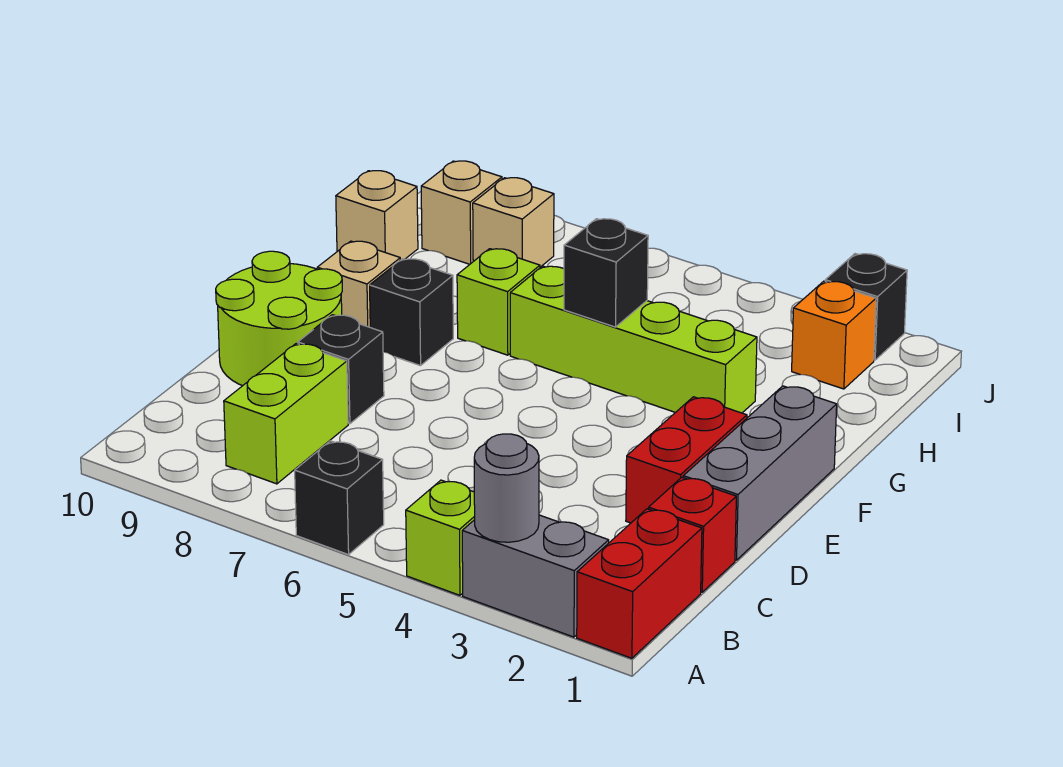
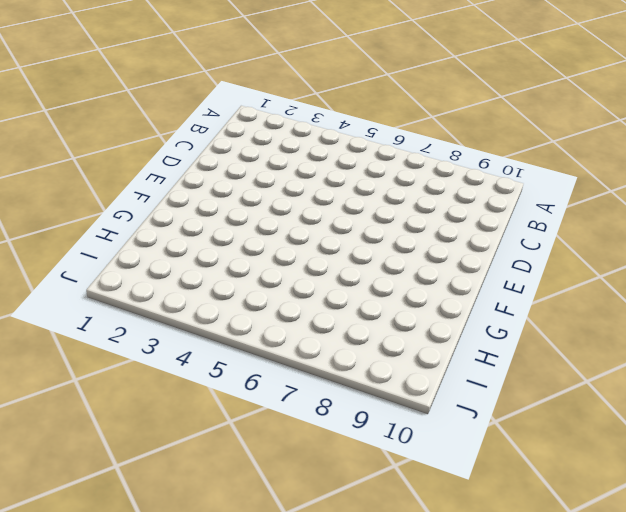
none -> red brick A1:B1 level 1
none -> grey brick A2:A3 level 1
none -> lime brick A4 level 1

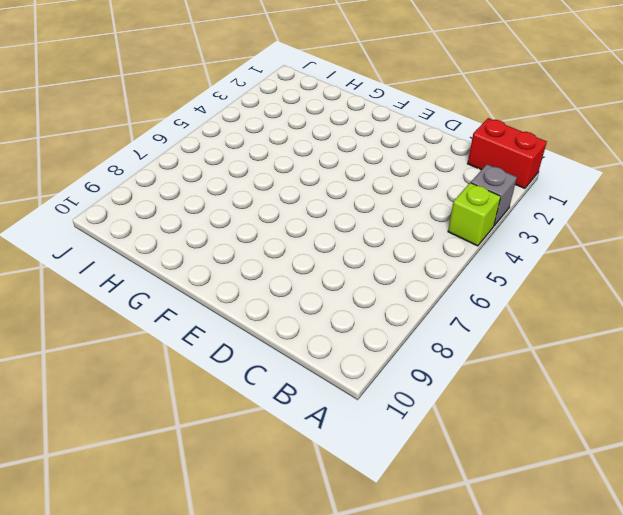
grey brick A3 level 1 -> grey brick A2:A3 level 1
none -> black brick A6 level 1
none -> lime brick B8:C8 level 1
none -> red brick C1 level 1

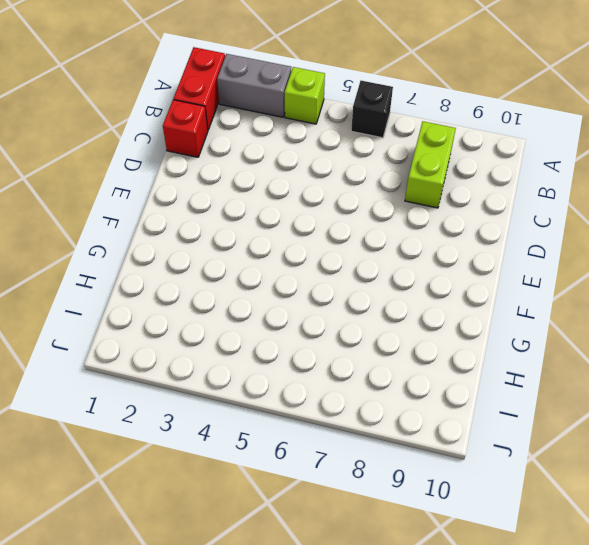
none -> grey brick D1:F1 level 1
none -> red brick D2:E2 level 1
none -> black brick D8 level 1

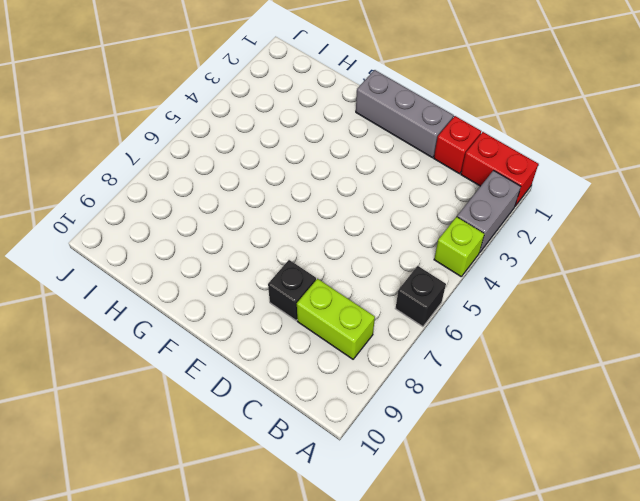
none -> red brick D2:E2 level 1
none -> lime round brick D9:E10 level 1
none -> black brick F8 level 1

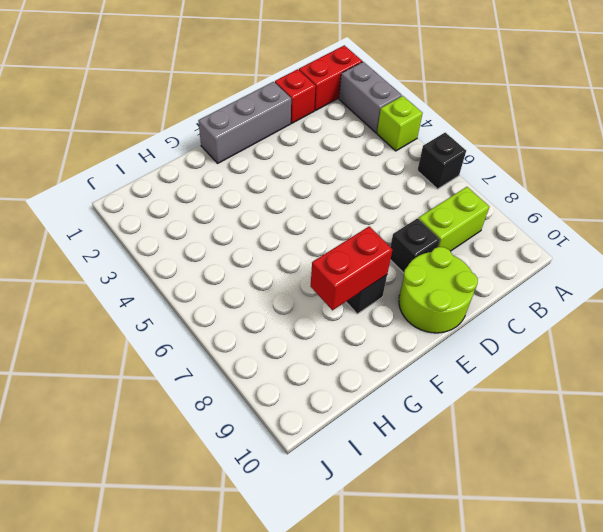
red brick F8:G8 level 2 -> red brick D2:E2 level 1
none -> tan brick F9 level 1
none -> lime brick G3:G6 level 1
none -> lime brick G7 level 1

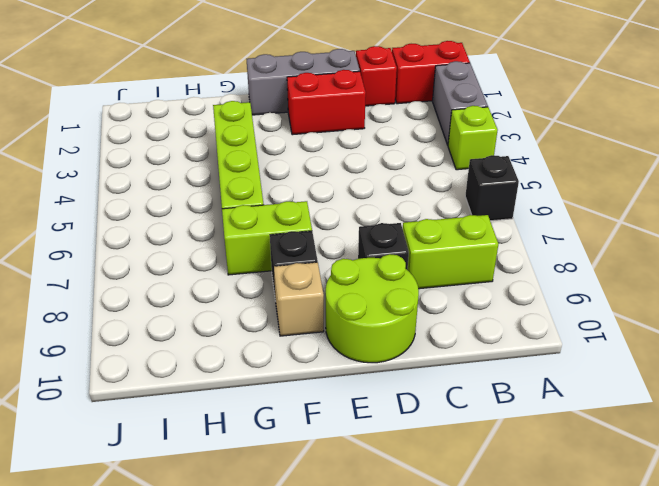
lime brick F7:G7 level 1 -> lime brick G7 level 1
none -> tan brick H10 level 1
none -> orange brick I2 level 1
none -> tan brick I8 level 1

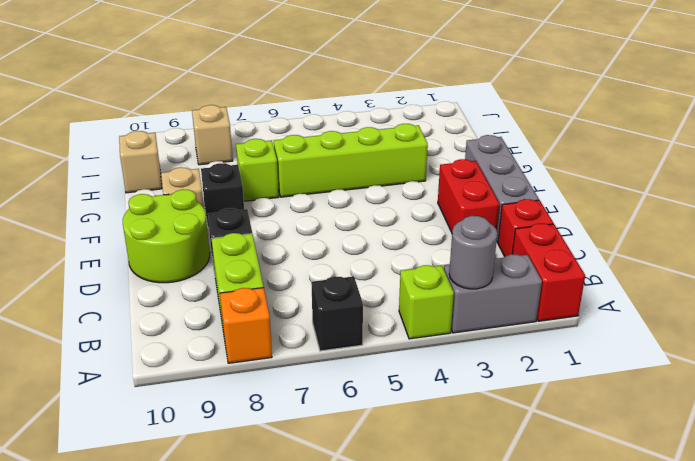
orange brick A8 level 1 -> orange brick I2 level 1
none -> tan brick I9 level 1
none -> black brick J2 level 1
none -> black brick G5 level 2

